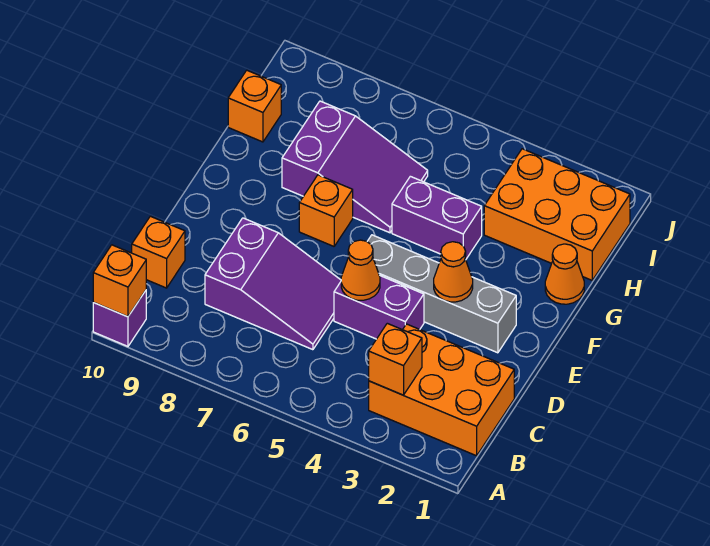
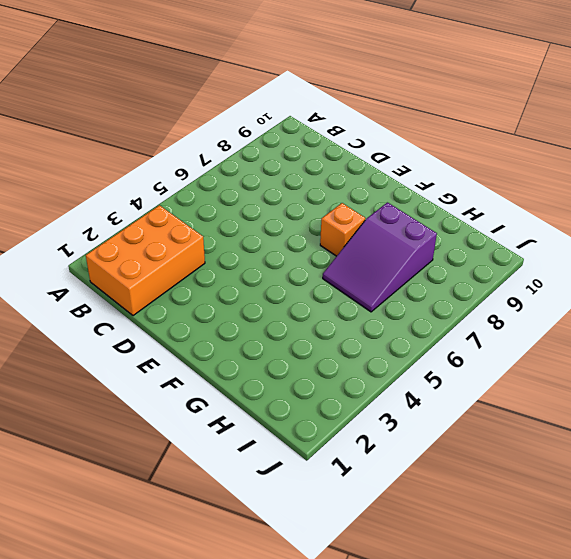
none -> purple brick A10 level 1
none -> purple slope C6:D8 level 1 top 8
none -> orange brick C10 level 1

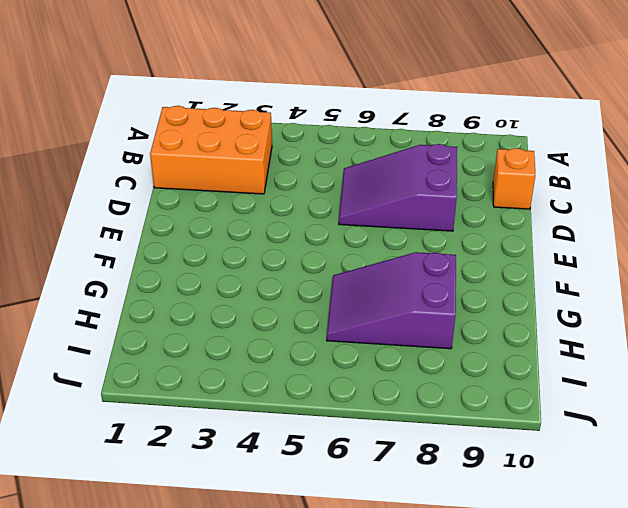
none -> purple brick A10 level 1
none -> purple brick D4:D5 level 1
none -> grey brick E2:E5 level 1

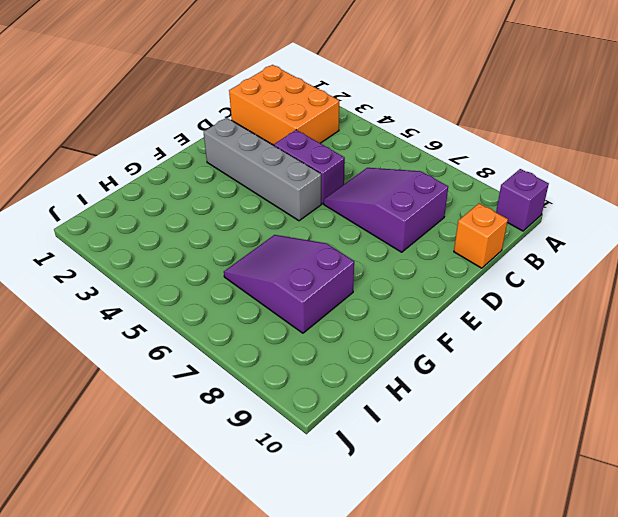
none -> orange brick F7 level 1
none -> orange cone G1 level 1
none -> purple brick G4:G5 level 1

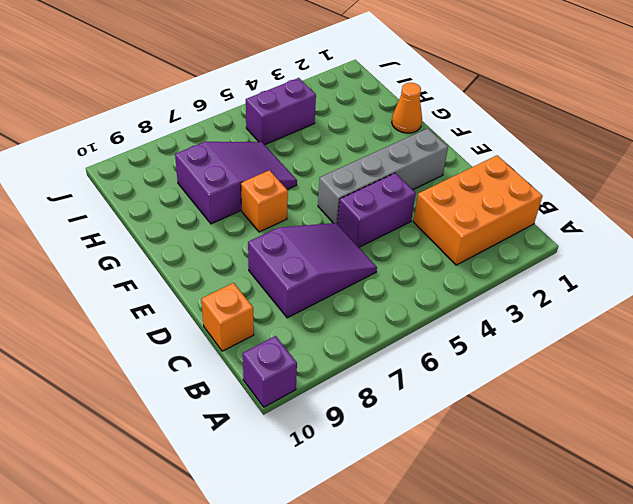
purple brick I4:I5 level 1 -> purple brick G4:G5 level 1
none -> orange brick H1:I3 level 1
none -> orange brick H10 level 1
none -> orange brick A10 level 2

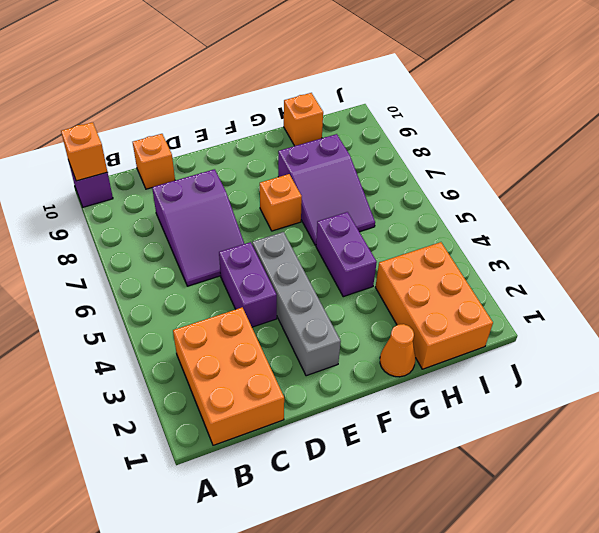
none -> orange brick B3 level 2
none -> orange cone D5 level 2
none -> orange cone E3 level 2

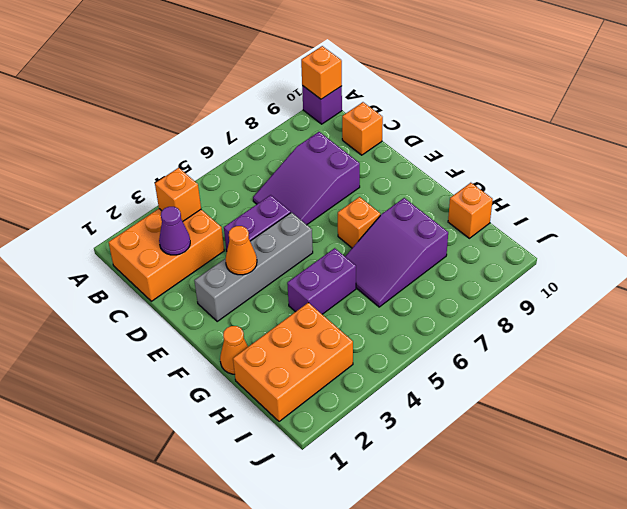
purple cone C2 level 2 -> none
none -> orange cone D5 level 2

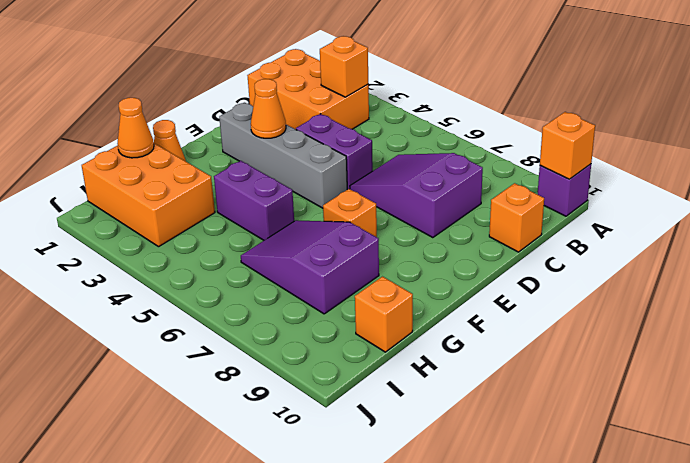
orange cone H1 level 2 -> orange cone D5 level 2

